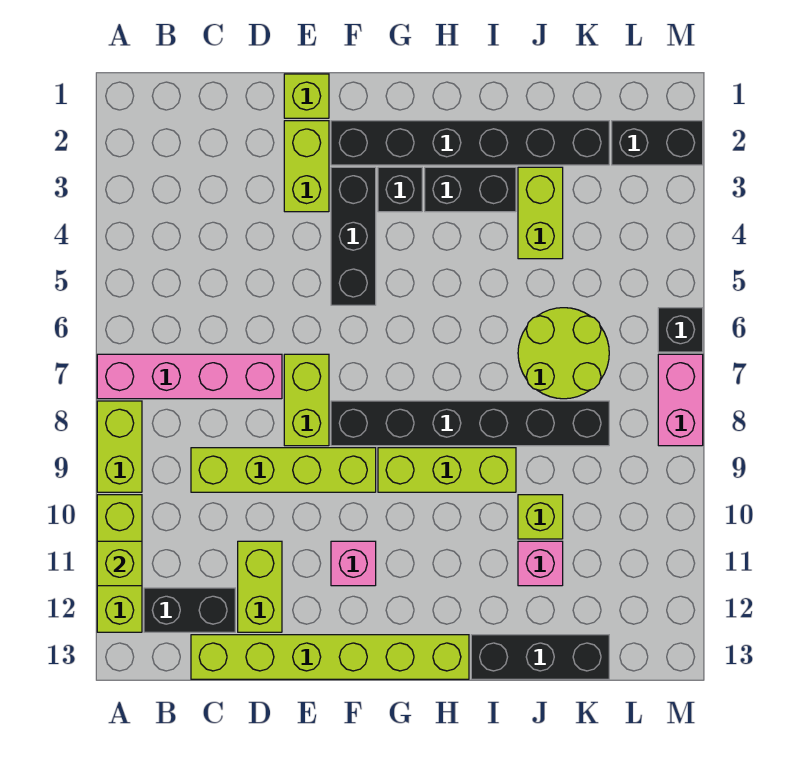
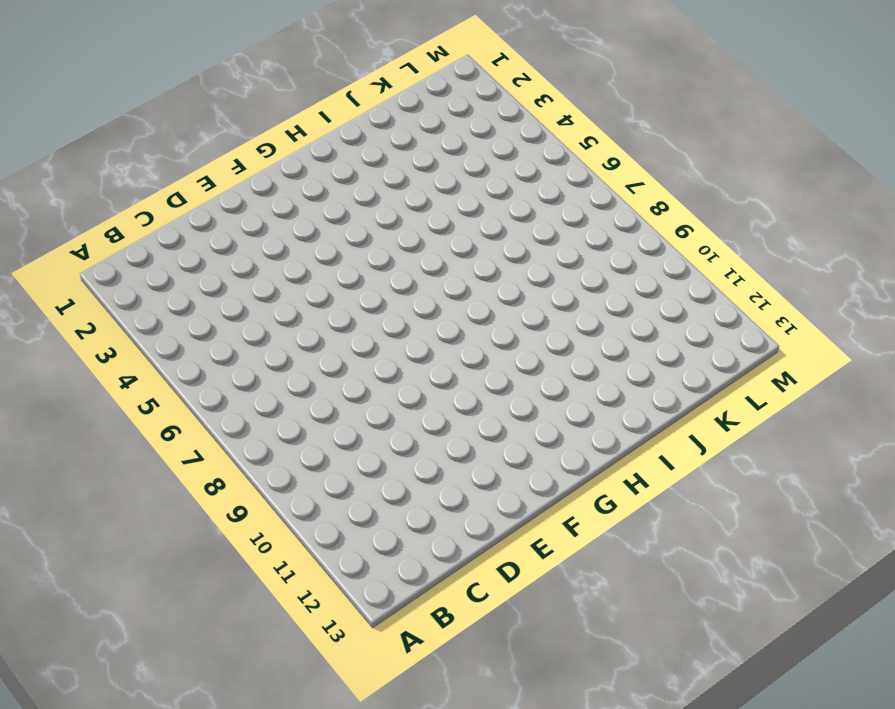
none -> pink brick A7:D7 level 1
none -> lime brick A8:A9 level 1
none -> lime brick A10:A12 level 1

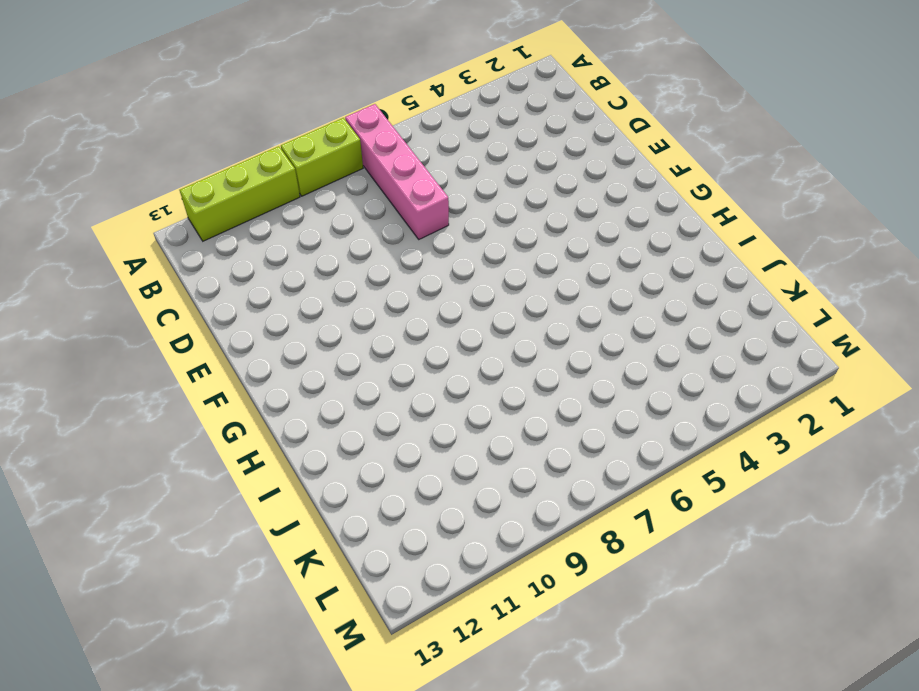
none -> black brick B12:C12 level 1
none -> lime brick C9:F9 level 1
none -> lime brick C13:H13 level 1

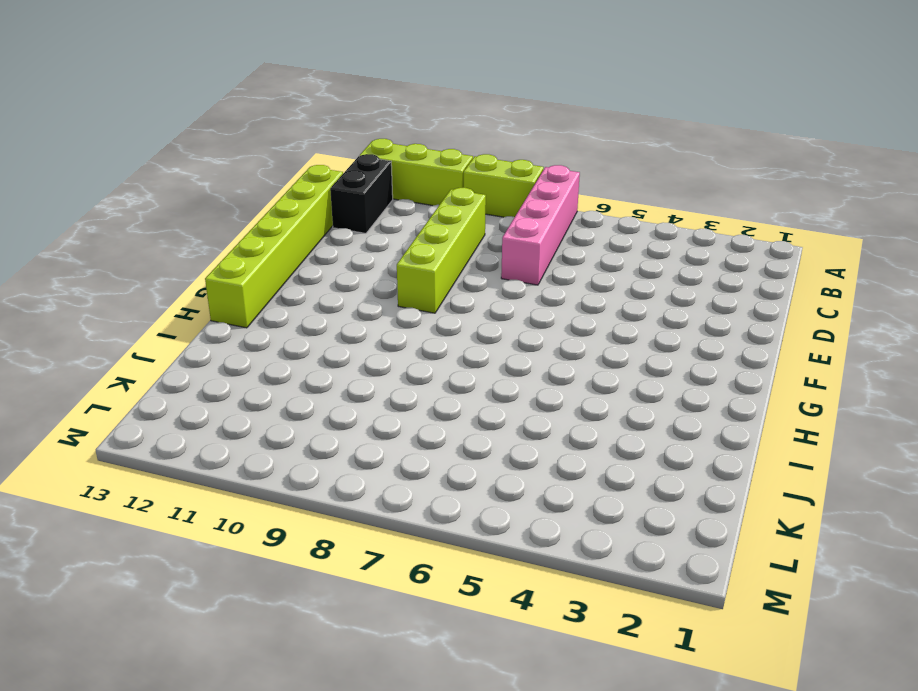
none -> lime brick D11:D12 level 1
none -> lime brick E1 level 1
none -> lime brick E2:E3 level 1

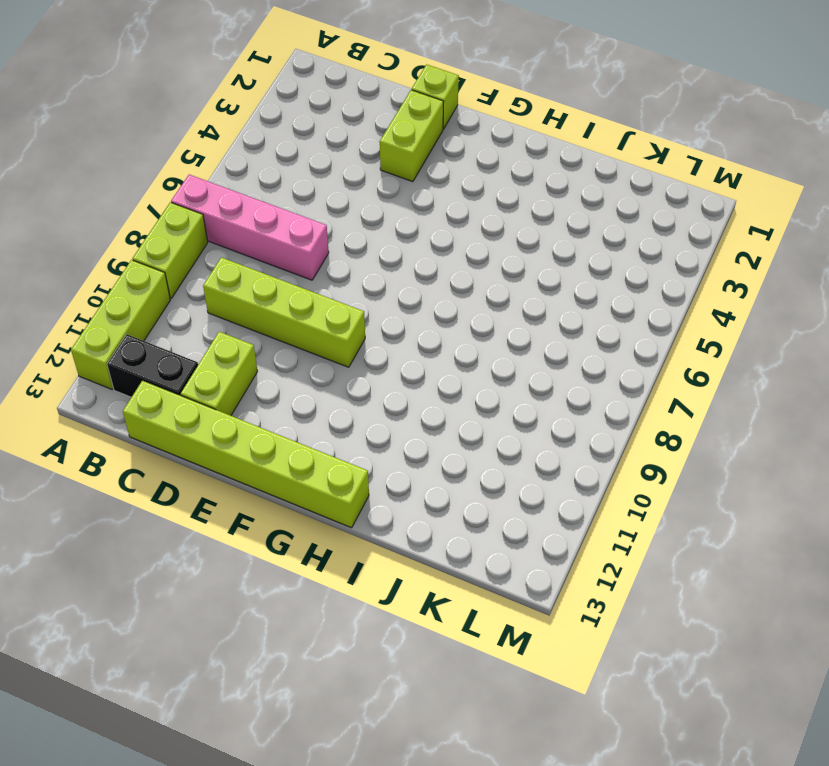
none -> lime brick E7:E8 level 1
none -> black brick F2:K2 level 1
none -> black brick F3:F5 level 1

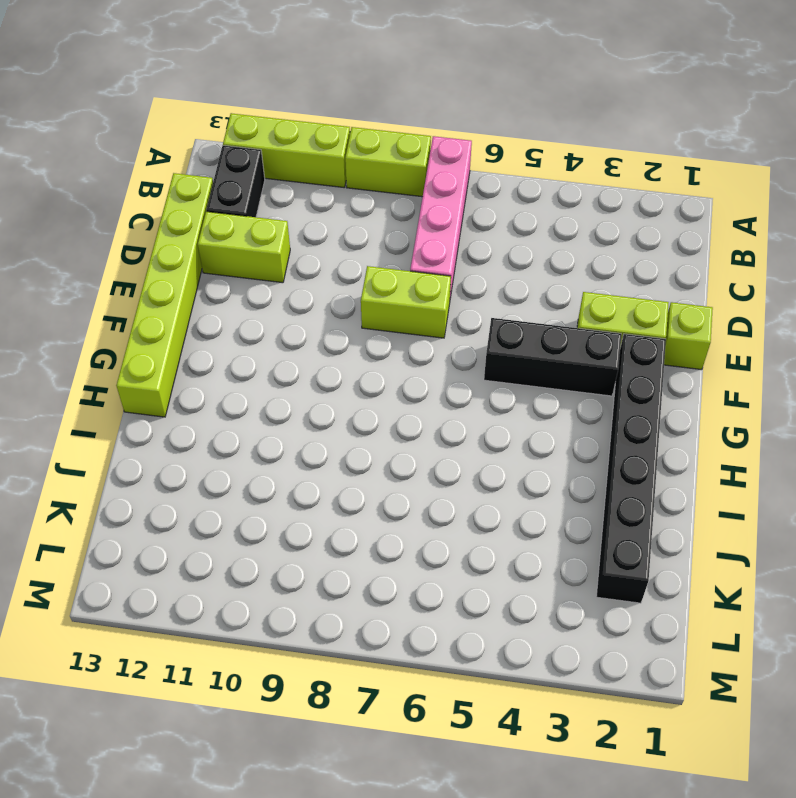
none -> lime brick C9:F9 level 1
none -> black brick F8:K8 level 1
none -> pink brick F11 level 1

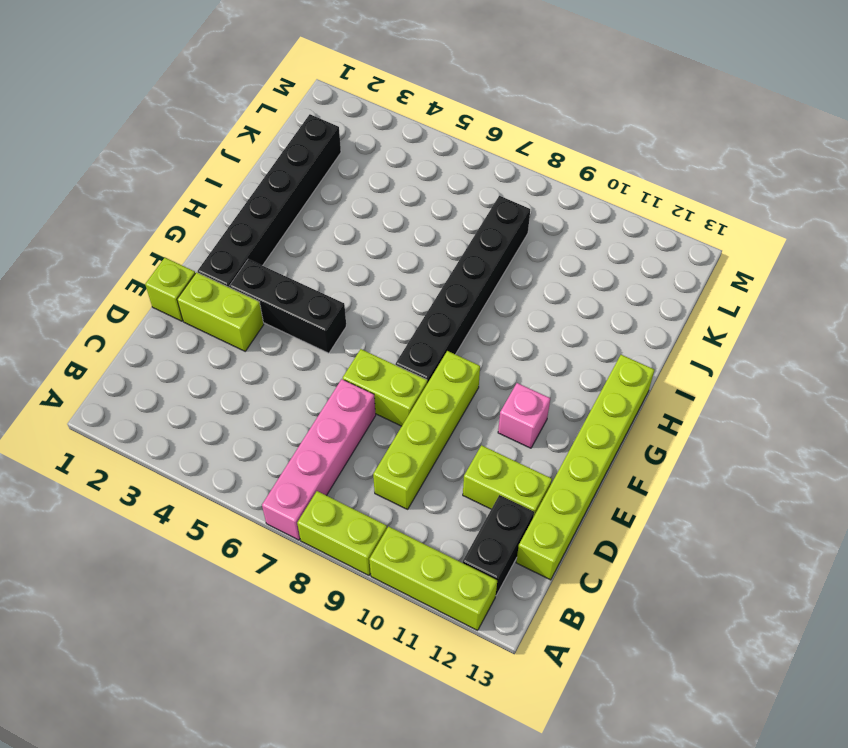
none -> black brick G3 level 1
none -> lime brick G9:I9 level 1
none -> black brick H3:I3 level 1

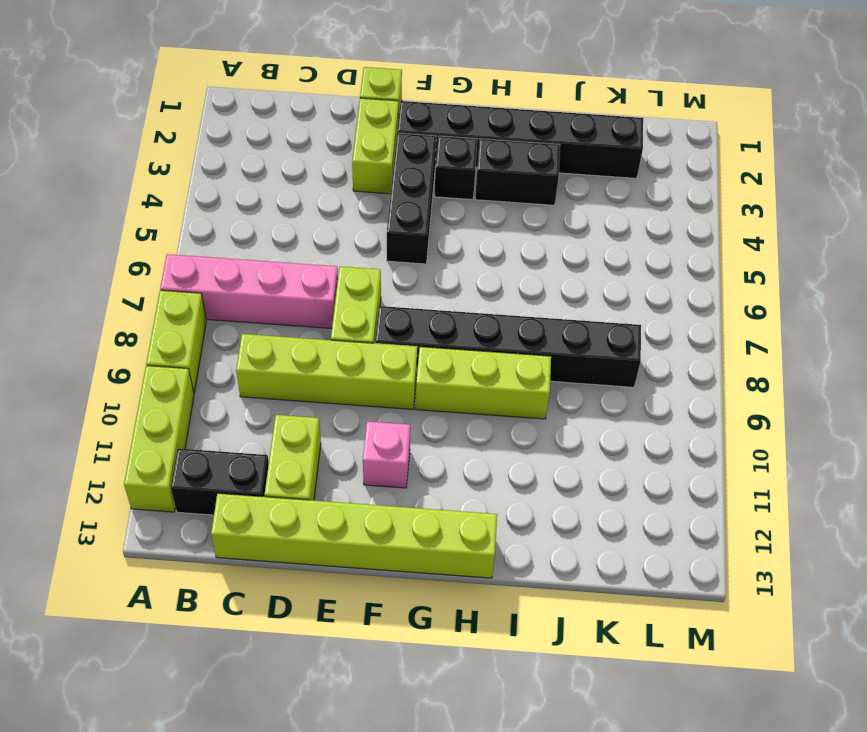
none -> black brick I13:K13 level 1
none -> lime brick J3:J4 level 1
none -> lime round brick J6:K7 level 1

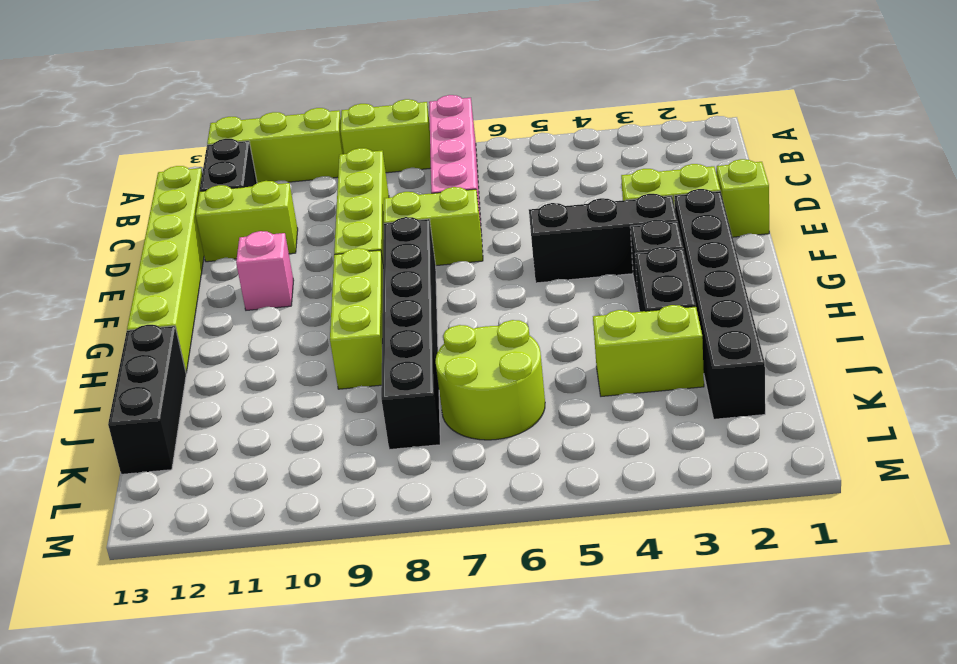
none -> lime brick J10 level 1
none -> pink brick J11 level 1
none -> black brick L2:M2 level 1

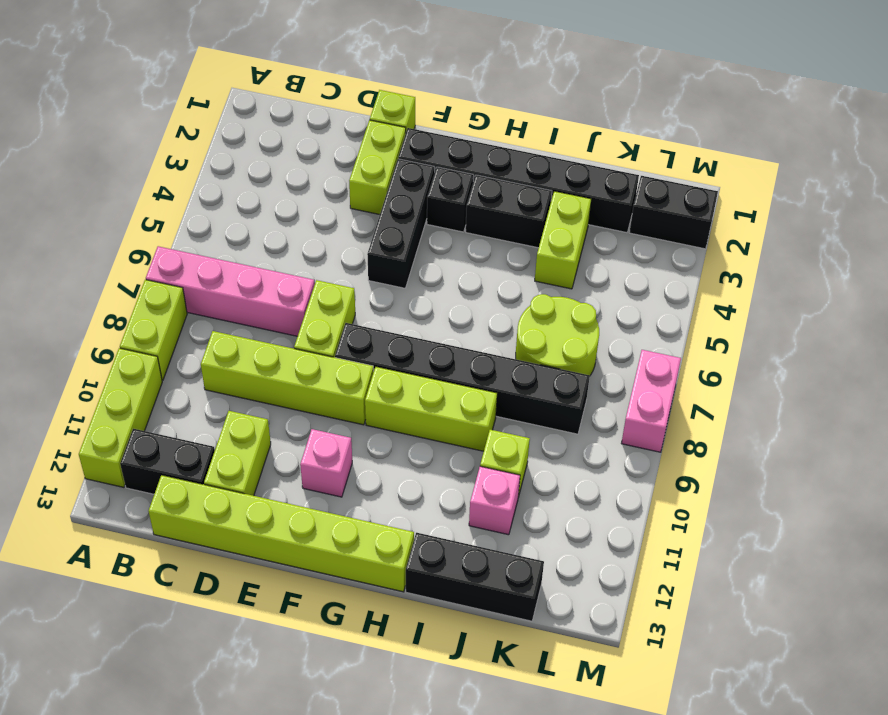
none -> black brick M6 level 1
none -> lime brick A11 level 2

